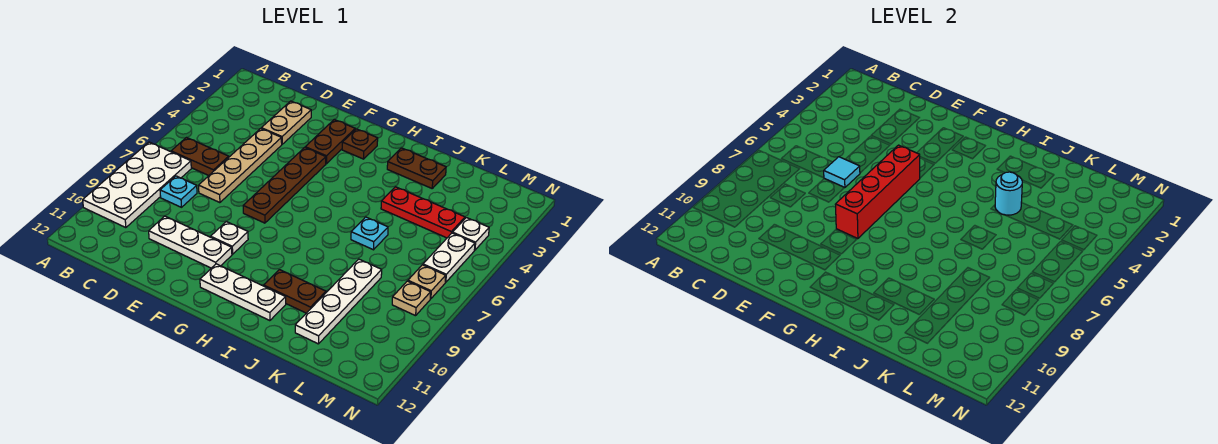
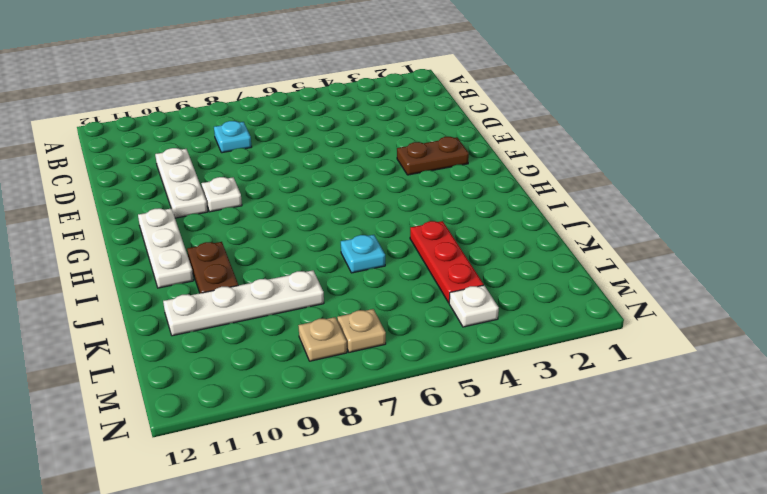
none -> white plate A7:B10 level 1
none -> brown plate B6:C6 level 1
none -> tan plate D2:D3 level 1

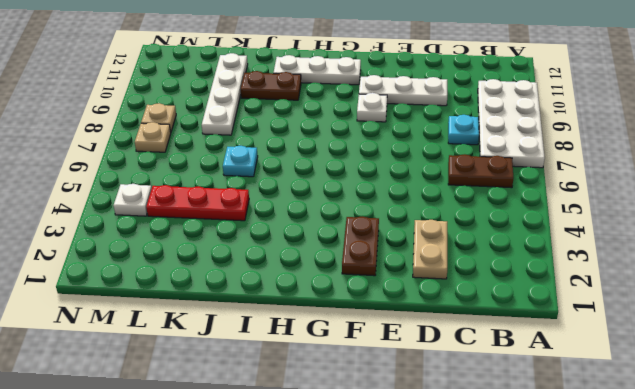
none -> tan plate D4:D7 level 1
none -> brown plate F4:F7 level 1
none -> brown plate G2 level 1

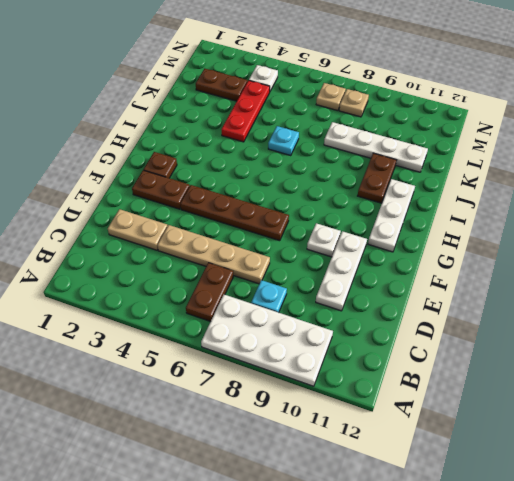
brown plate L2:L3 level 1 -> brown plate I2:J2 level 1
none -> white plate M5:M6 level 1
none -> cyan tile D6 level 2
none -> red brick F5:F8 level 2

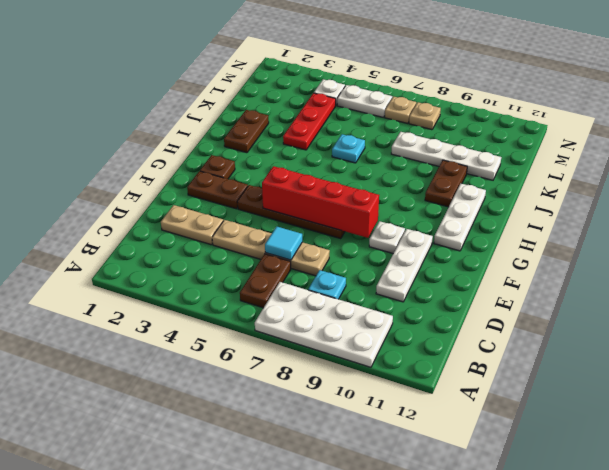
none -> cyan round brick J4 level 2

